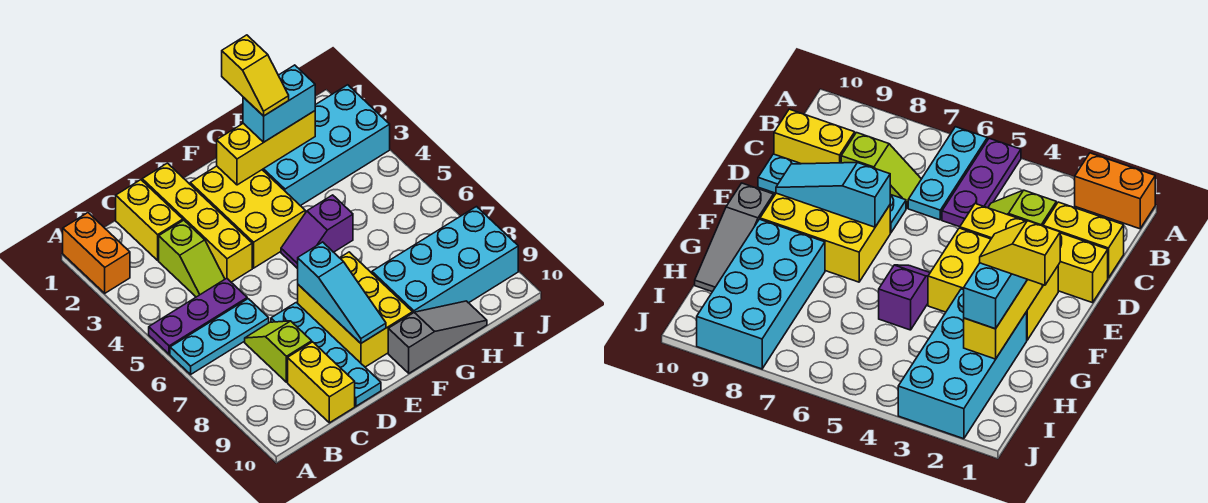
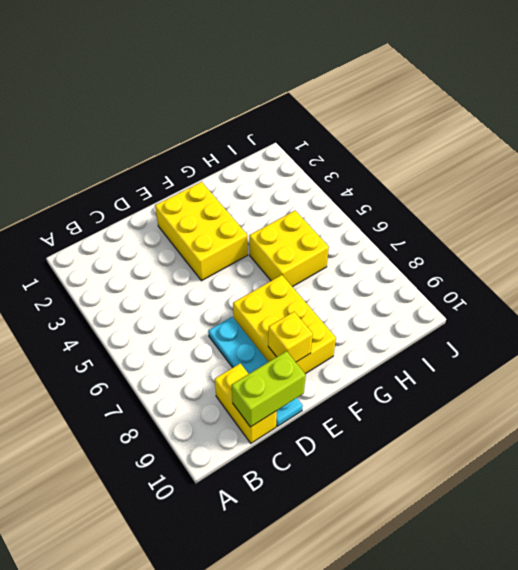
lime brick C10:D10 level 2 -> none
yellow brick E9 level 2 -> cyan slope E7:E9 level 2 top 7
yellow brick G5:H6 level 1 -> purple slope F5:G5 level 1 top G
none -> orange brick A1:A2 level 1
none -> purple plate A5:C5 level 1
none -> cyan plate A6:C6 level 1

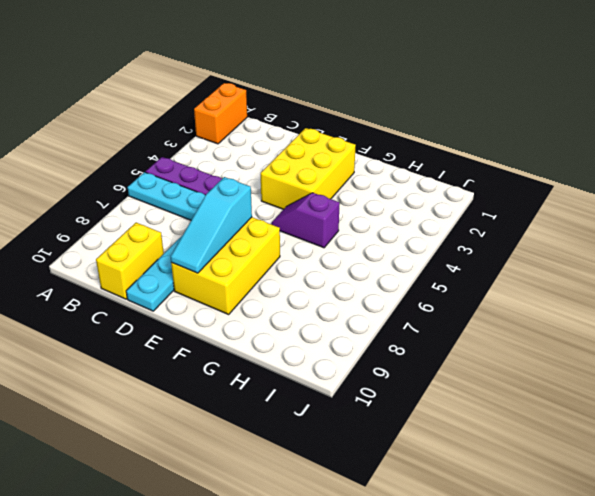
none -> yellow brick C1:C2 level 1
none -> lime slope C3:C4 level 1 top 3
none -> lime slope C7:C8 level 1 top 8

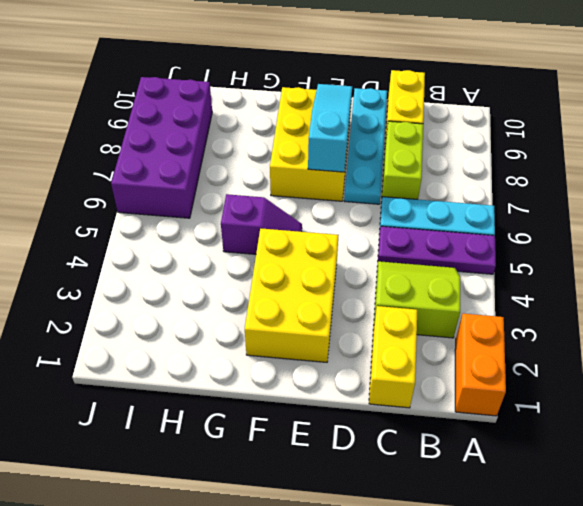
lime slope B3:C4 level 1 top 3 -> lime slope C3:C4 level 1 top 3
lime brick C7:C8 level 1 -> lime slope C7:C8 level 1 top 8
purple brick I6:J9 level 1 -> cyan brick G8:J9 level 1
none -> yellow brick D1:D4 level 1
none -> grey slope F10:H10 level 1 top F
none -> cyan brick G2:J3 level 1

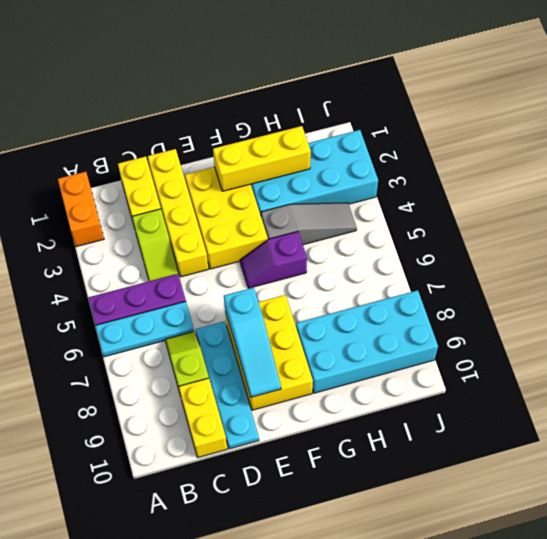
grey slope G4:I4 level 1 top G -> grey slope F10:H10 level 1 top F
none -> cyan brick G2:H2 level 3
none -> yellow slope G1:G2 level 4 top 1

